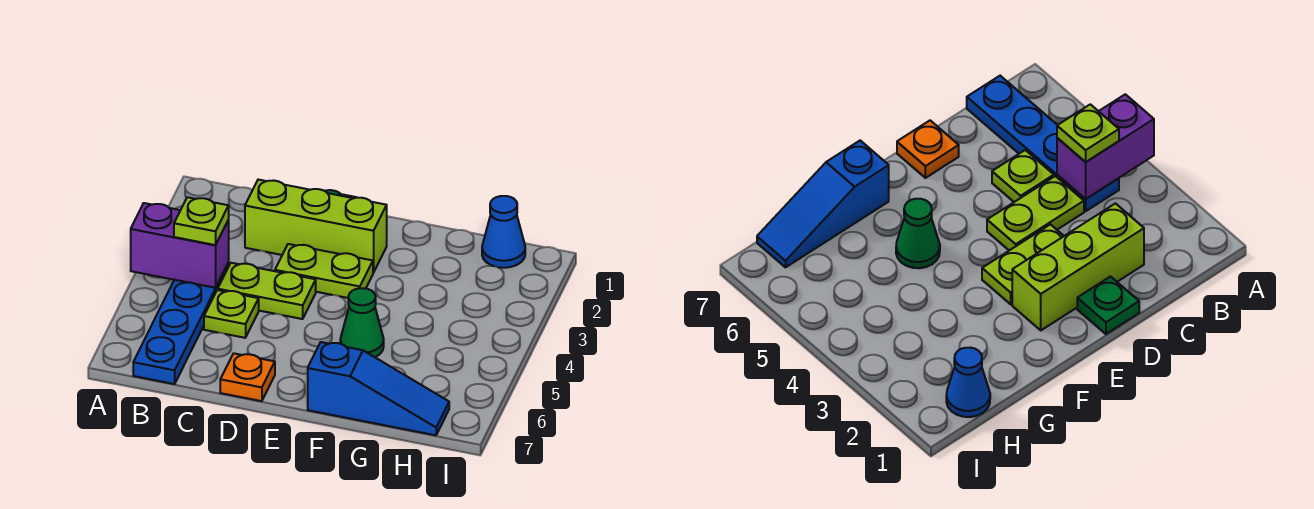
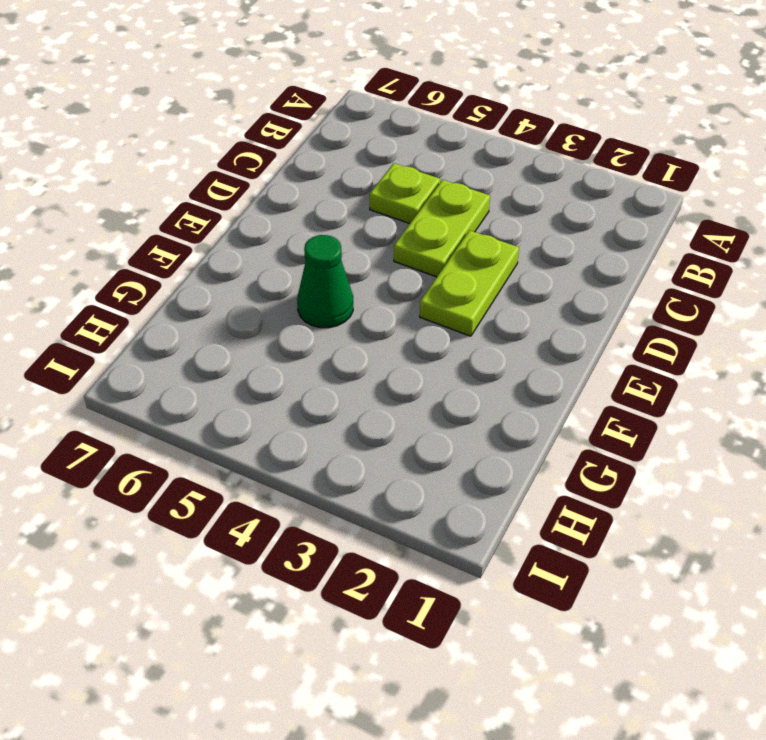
none -> blue plate B4:B7 level 1
none -> lime brick C2:E2 level 1
none -> green plate D1 level 1

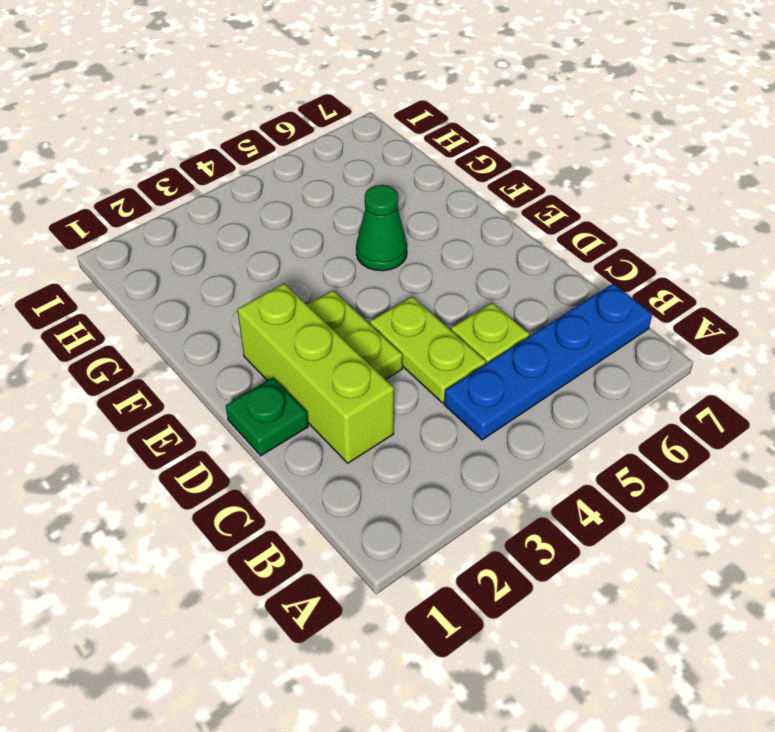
none -> orange plate D7 level 1
none -> blue slope F7:H7 level 1 top F
none -> blue cone H1 level 1

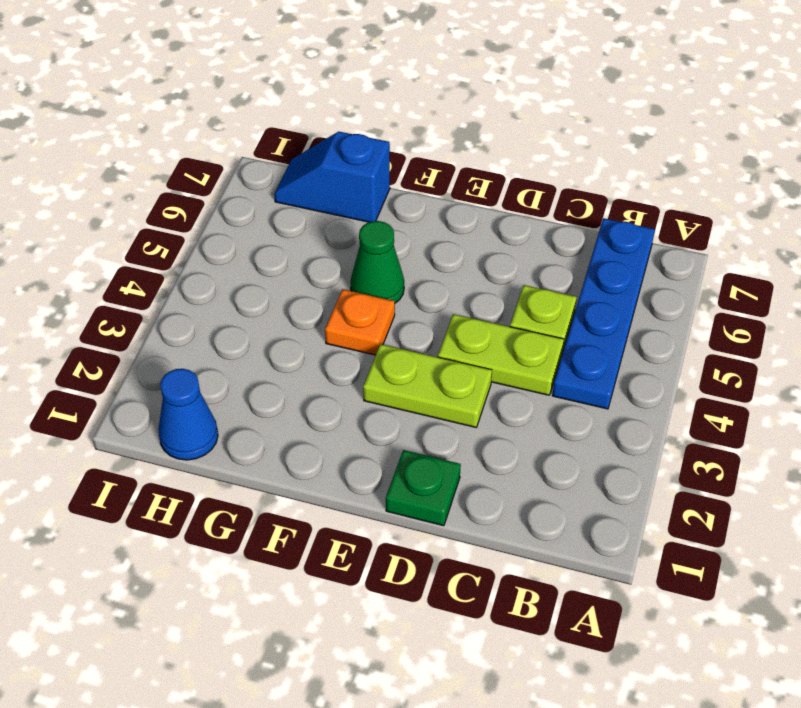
orange plate F4 level 1 -> orange plate D7 level 1
blue slope G7:H7 level 1 top G -> blue slope F7:H7 level 1 top F
none -> lime brick C2:E2 level 1
none -> purple brick A4:B4 level 2
none -> lime plate B4 level 3

